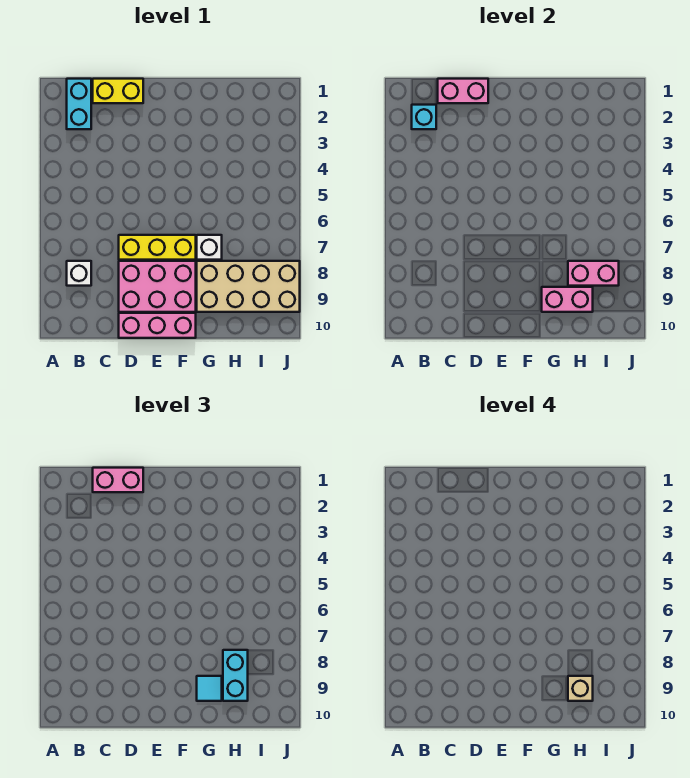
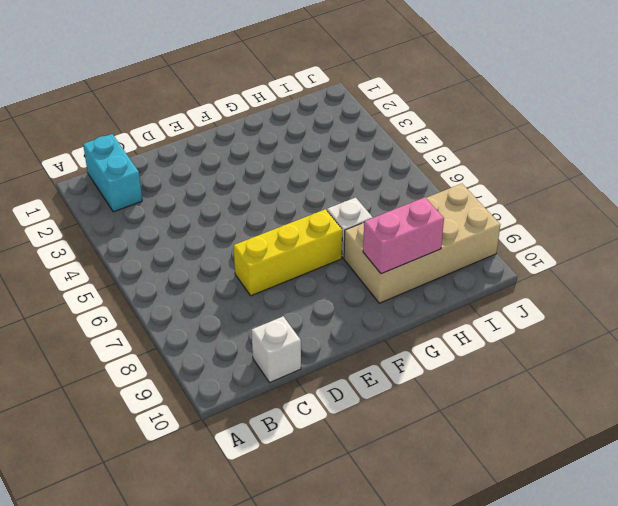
white brick C10 level 1 -> white brick B8 level 1
none -> yellow brick C1:D1 level 1
none -> pink brick D8:F9 level 1
none -> pink brick D10:F10 level 1

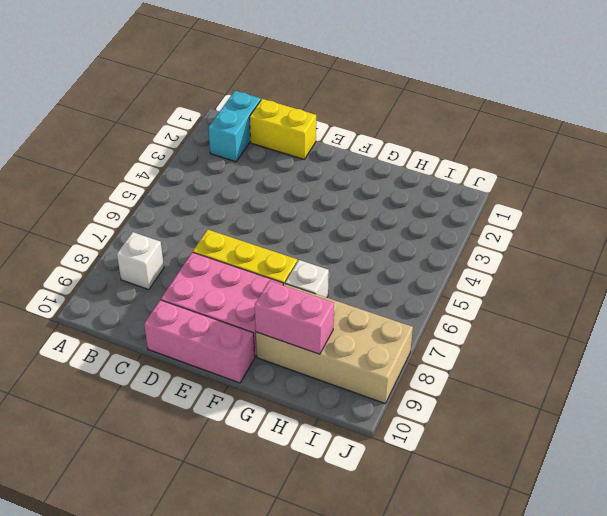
none -> cyan brick B2 level 2
none -> pink brick C1:D1 level 2
none -> pink brick H8:I8 level 2

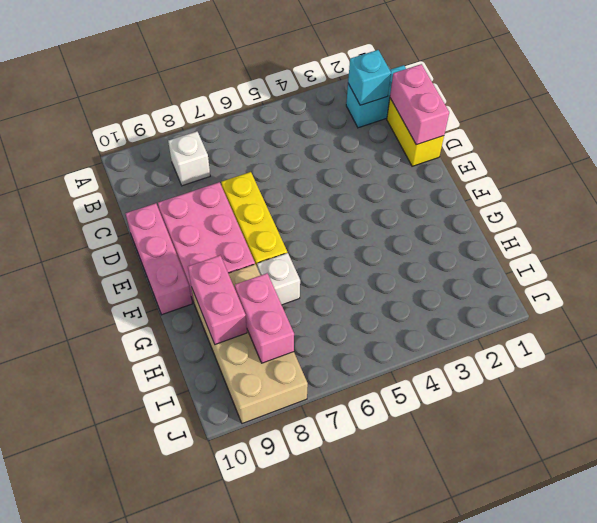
none -> pink brick C1:D1 level 3
none -> cyan tile G9 level 3
none -> cyan brick H8:H9 level 3

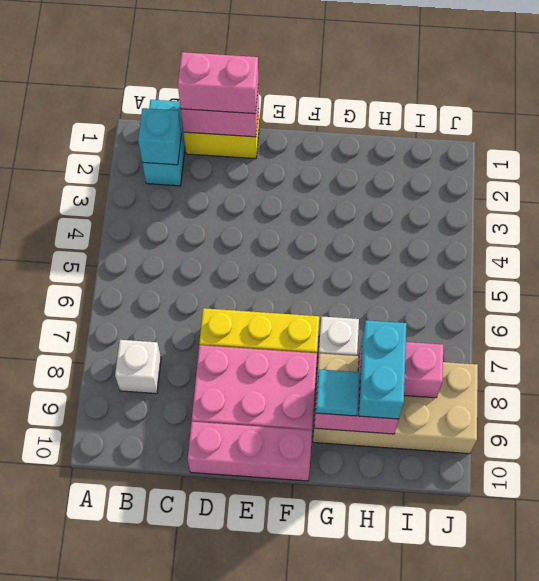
none -> tan brick H9 level 4

